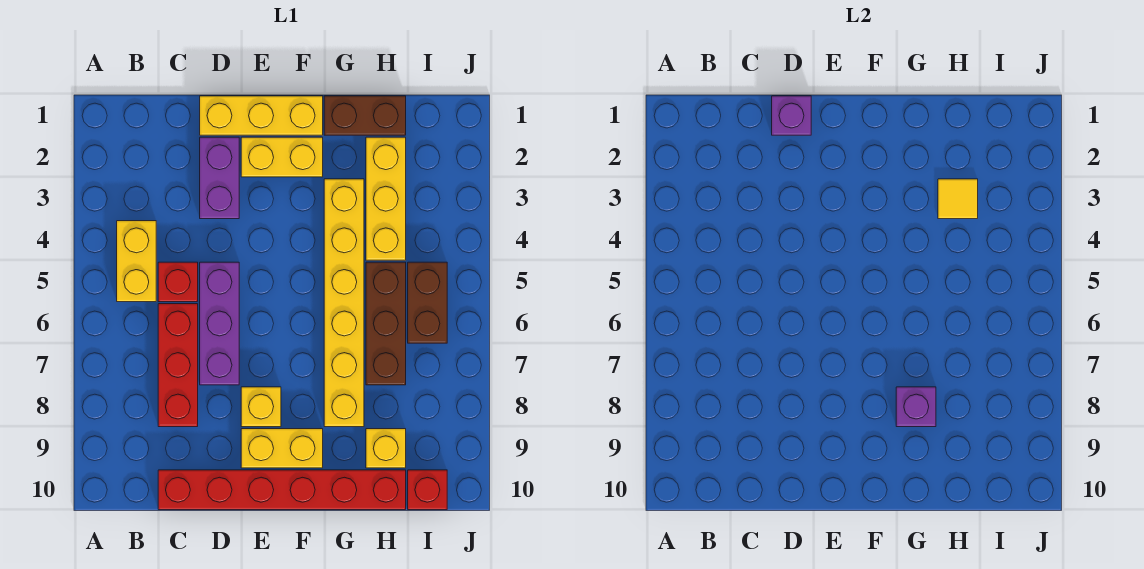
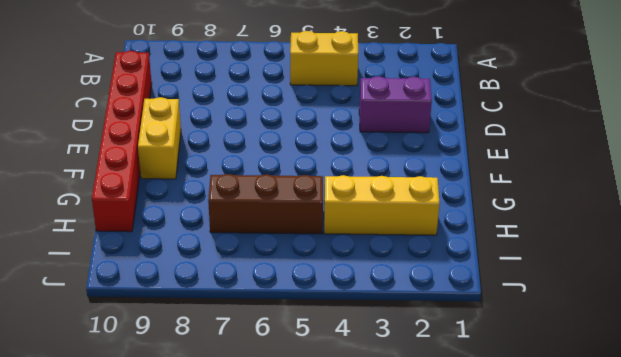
none -> red brick C5 level 1
none -> red brick C6:C8 level 1
none -> yellow brick D1:F1 level 1

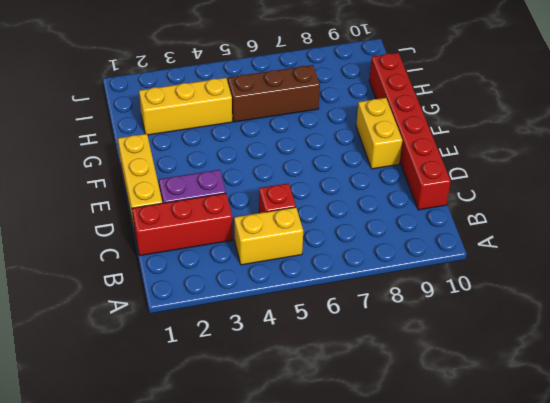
red brick C1:C3 level 1 -> red brick C6:C8 level 1
none -> purple brick D5:D7 level 1
none -> yellow brick E2:F2 level 1
none -> yellow brick E8 level 1

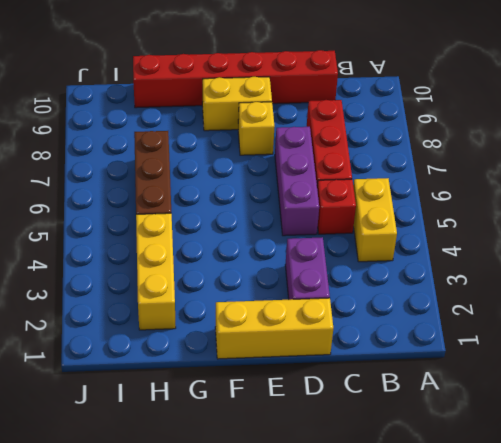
none -> yellow brick E2:F2 level 1
none -> brown brick G1:H1 level 1
none -> yellow brick G3:G8 level 1

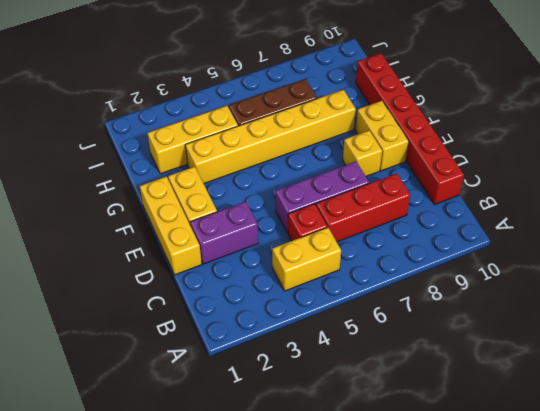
none -> brown brick G1:H1 level 1
none -> yellow brick H9 level 1
none -> brown brick I5:I6 level 1

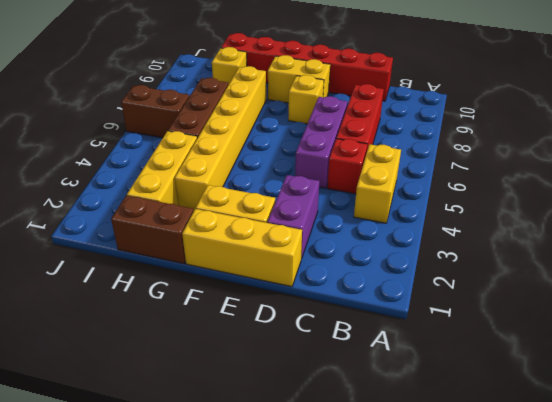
brown brick I6:J6 level 1 -> brown brick I5:I6 level 1
none -> red brick I10 level 1
none -> purple brick D1 level 2
none -> purple brick G8 level 2

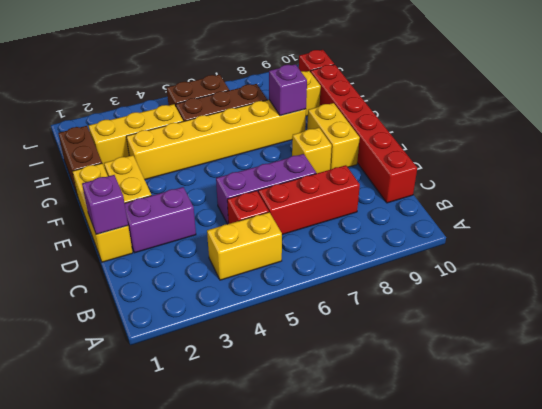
none -> yellow tile H3 level 2

